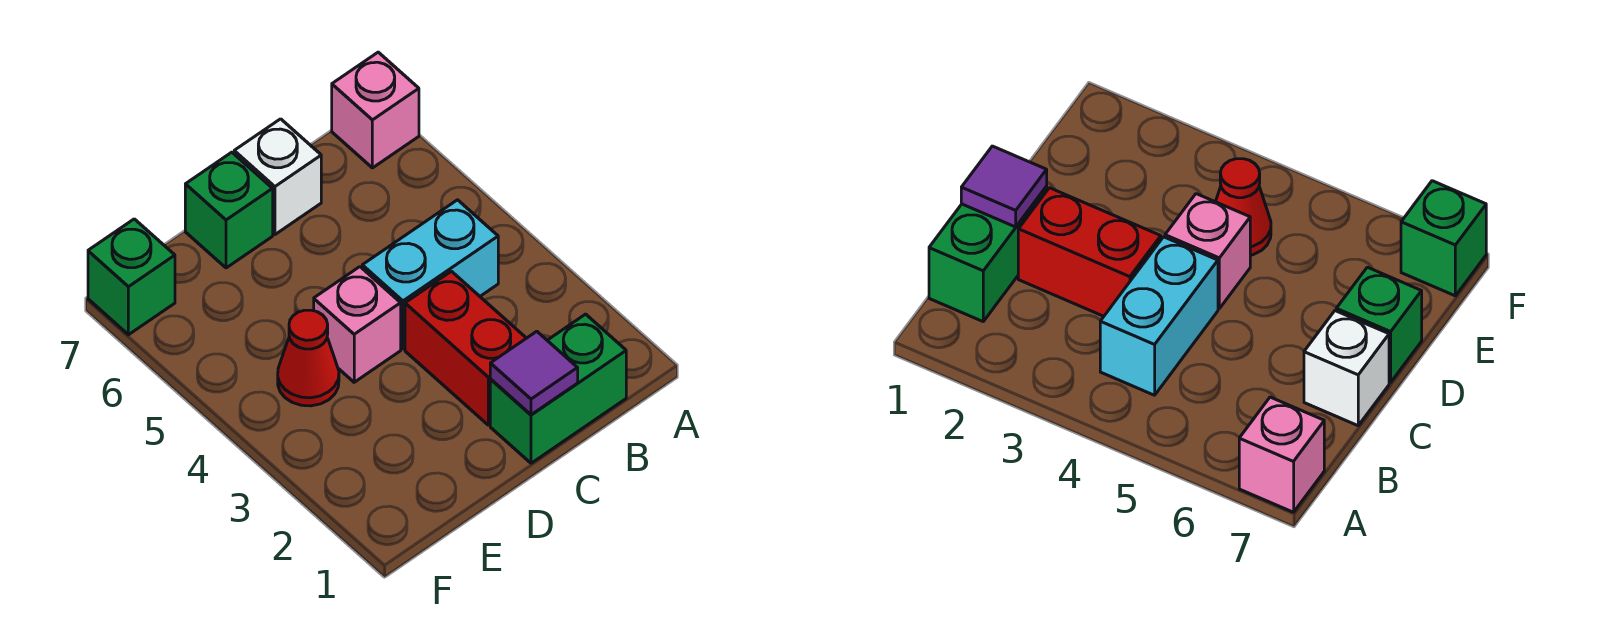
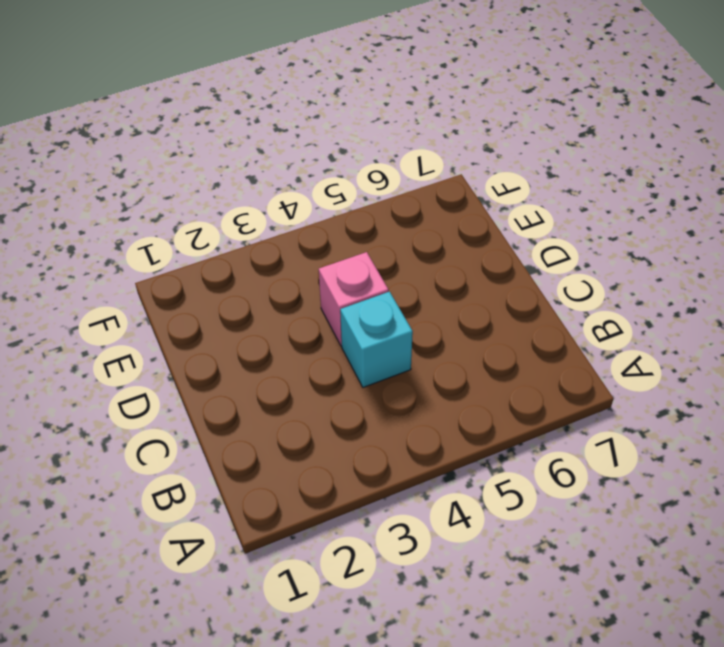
cyan brick C4 level 1 -> cyan brick B4:C4 level 1
none -> pink brick A7 level 1
none -> green brick B1:C1 level 1

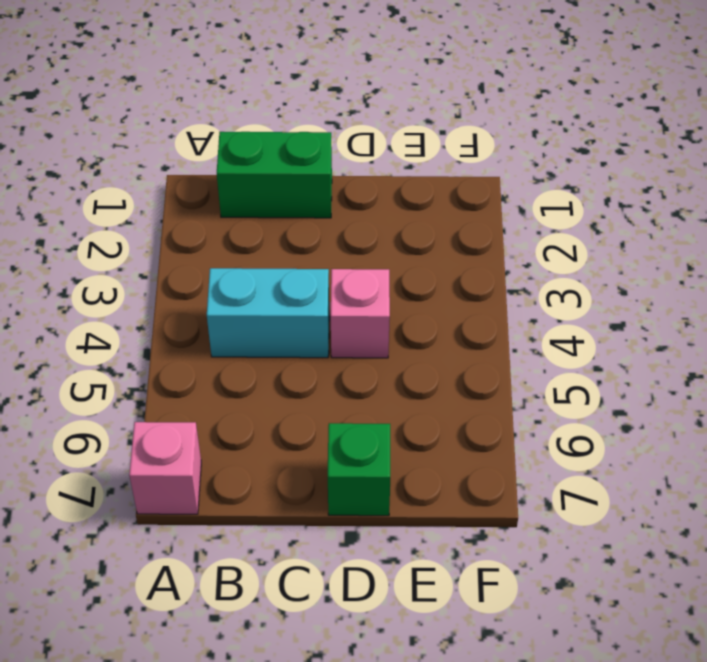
none -> red brick C2:C3 level 1
none -> white brick C7 level 1

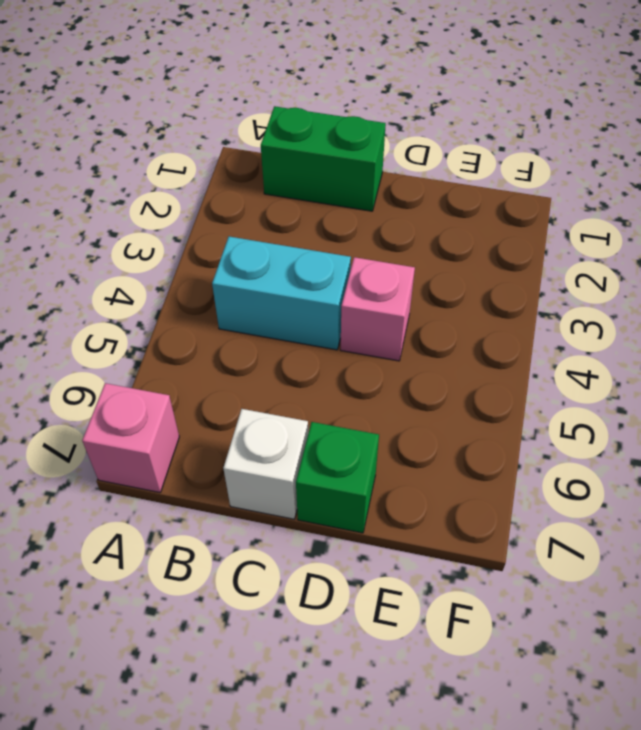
none -> red brick C2:C3 level 1
none -> red cone E4 level 1

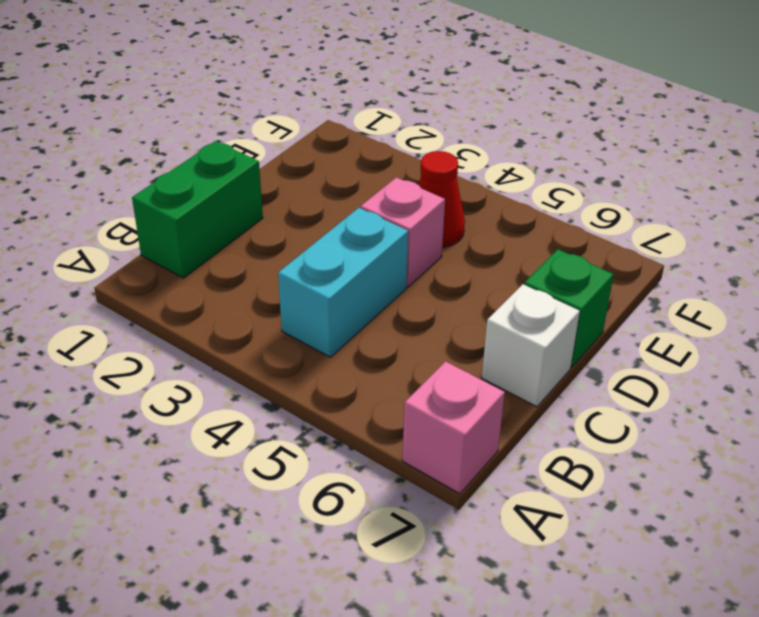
none -> red brick C2:C3 level 1
none -> green brick F7 level 1

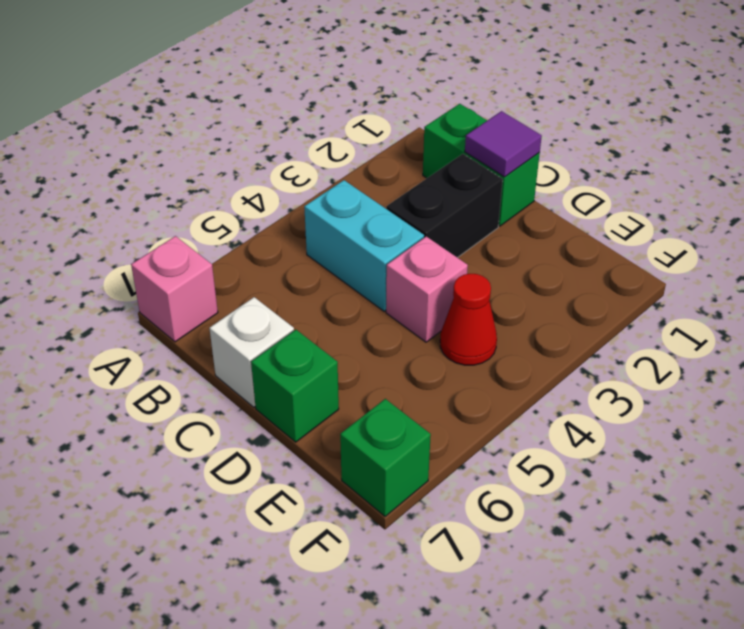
black brick C2:C3 level 1 -> red brick C2:C3 level 1

